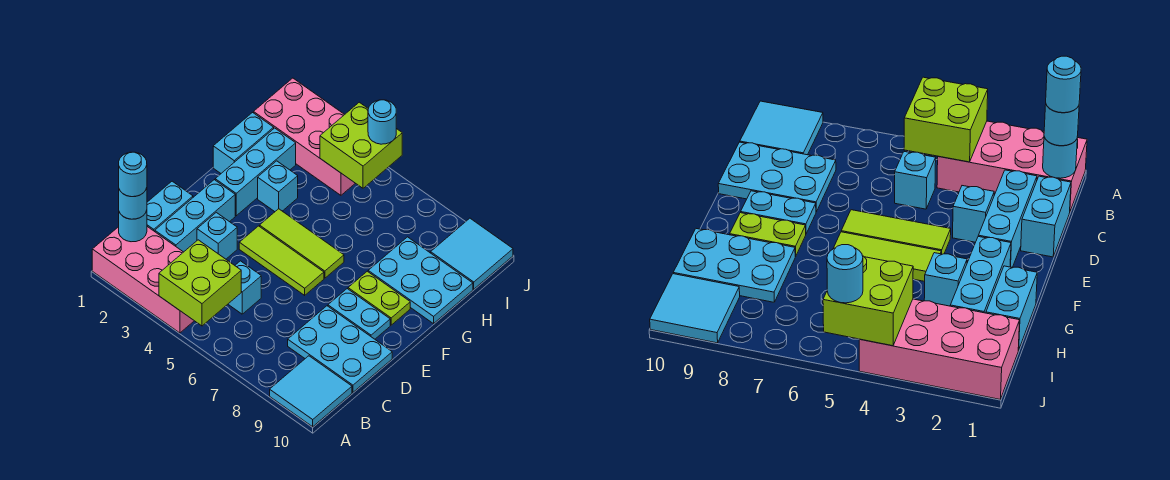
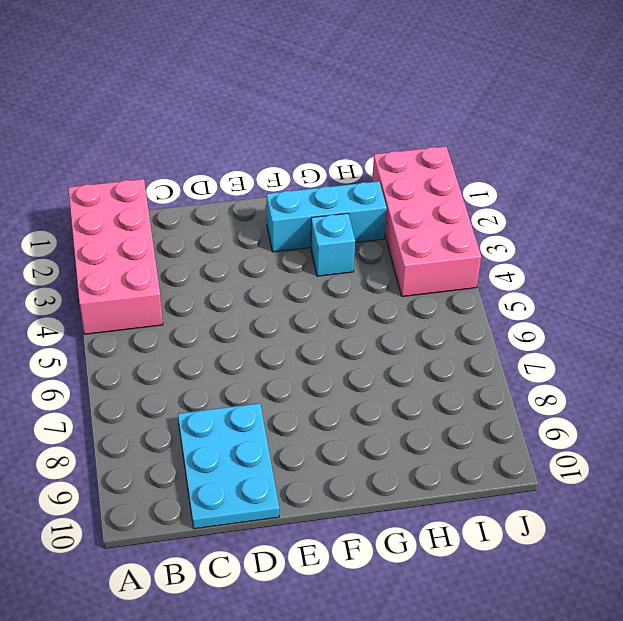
none -> cyan tile A9:B10 level 1
none -> cyan brick C1:D1 level 1
none -> cyan brick C2:E2 level 1

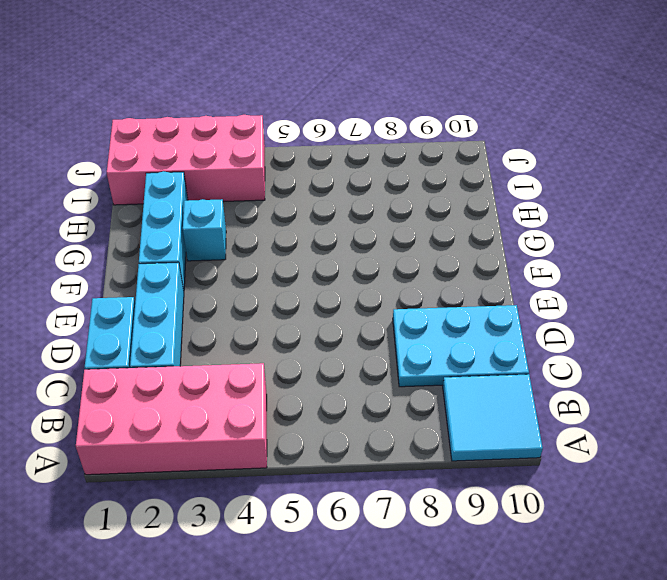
none -> cyan brick C5 level 1
none -> cyan brick D3 level 1
none -> lime tile E4:E6 level 1

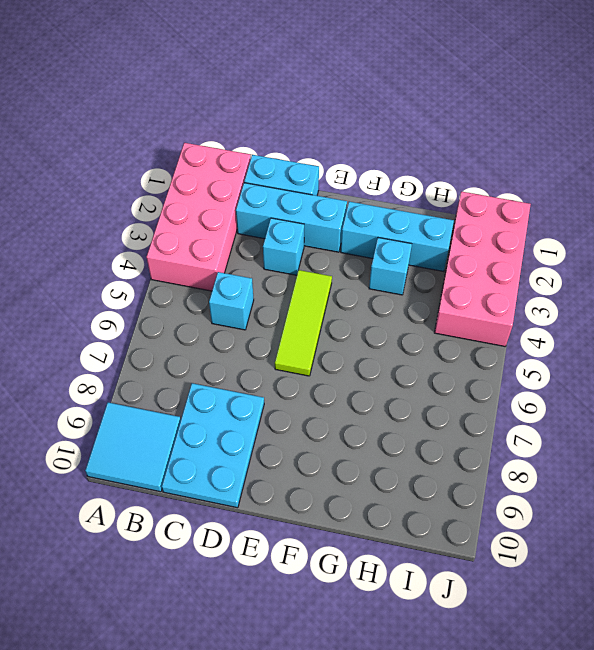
none -> cyan plate E8:E9 level 1
none -> lime tile F4:F6 level 1
none -> lime plate F8:F9 level 1

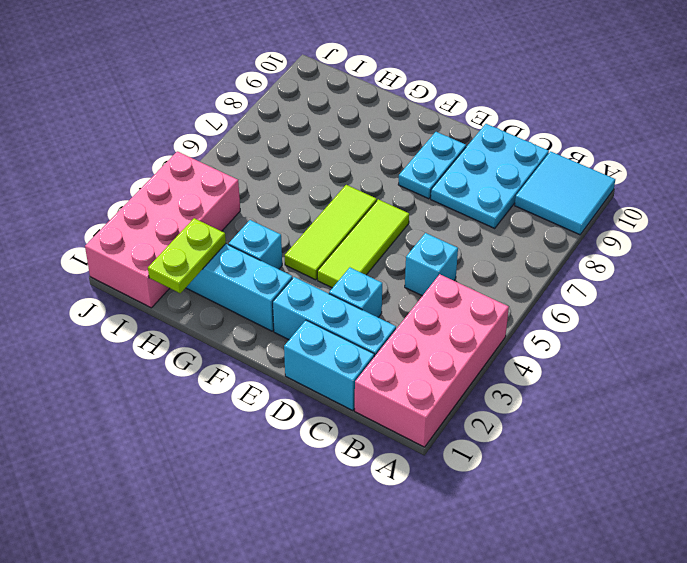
lime plate H1:H2 level 2 -> lime plate F8:F9 level 1
none -> cyan brick G1:H1 level 1
none -> cyan plate G8:H10 level 1
none -> cyan tile I9:J10 level 1

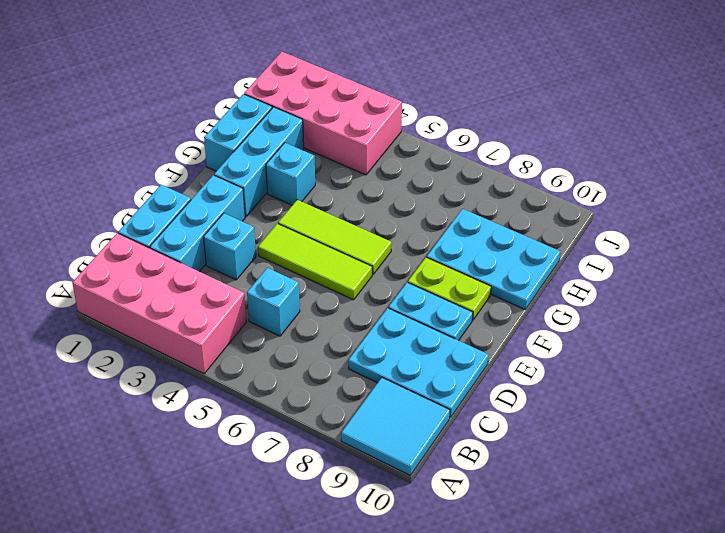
none -> cyan tile I9:J10 level 1
none -> lime brick A4:B5 level 2
none -> cyan round brick B1 level 2

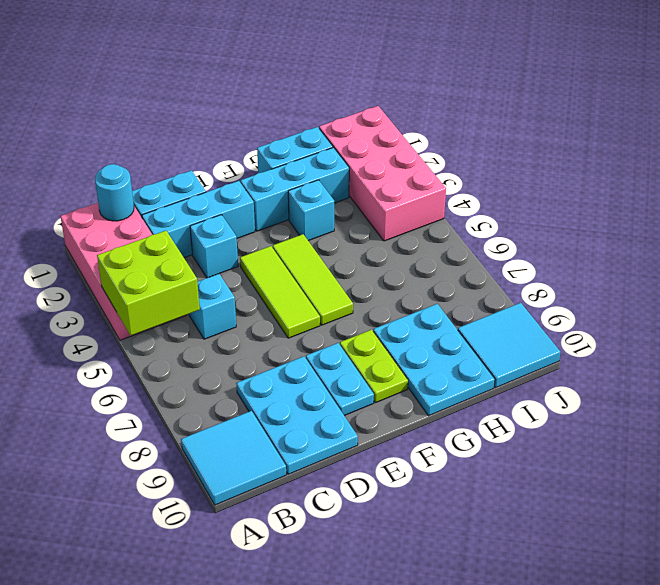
none -> lime brick I4:J5 level 2
none -> cyan round brick B1 level 3
none -> cyan round brick J5 level 3

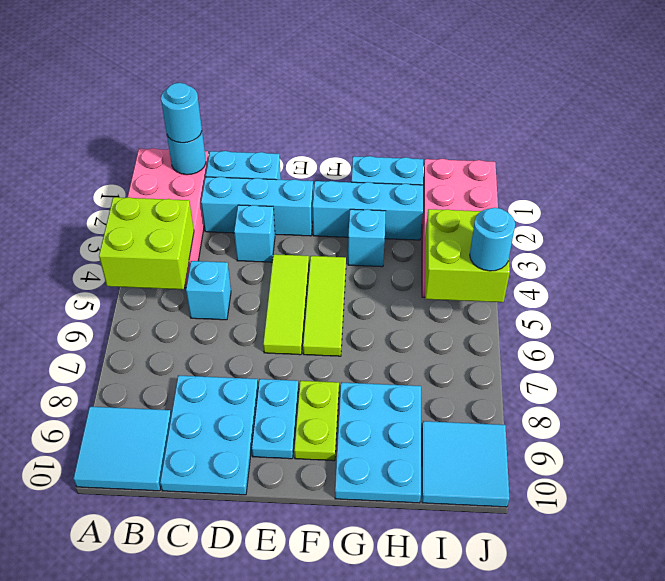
none -> cyan round brick B1 level 4

